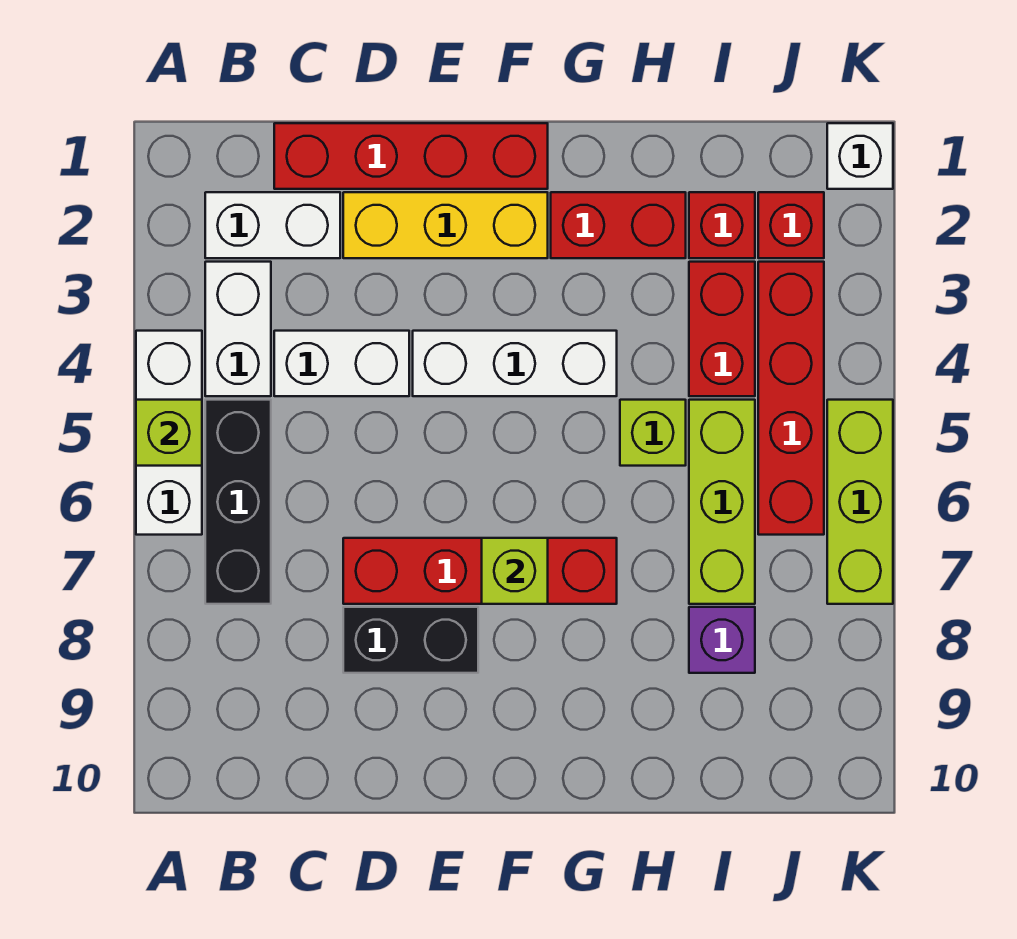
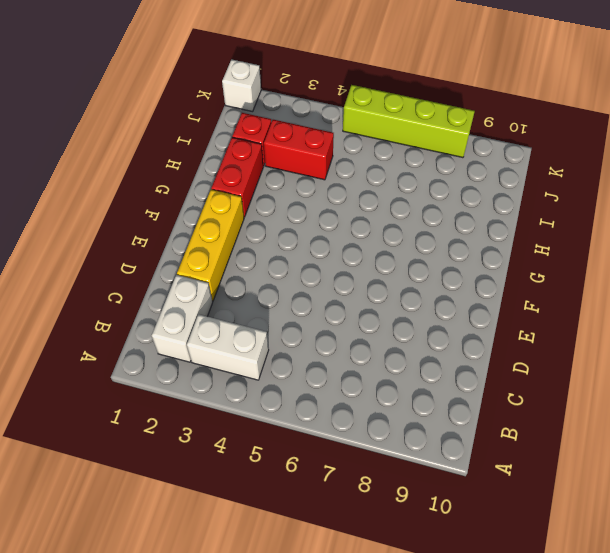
lime brick K5:K8 level 1 -> lime brick K5:K7 level 1
none -> white brick A4:A6 level 1
none -> black brick B5:B7 level 1
none -> red brick C1:F1 level 1

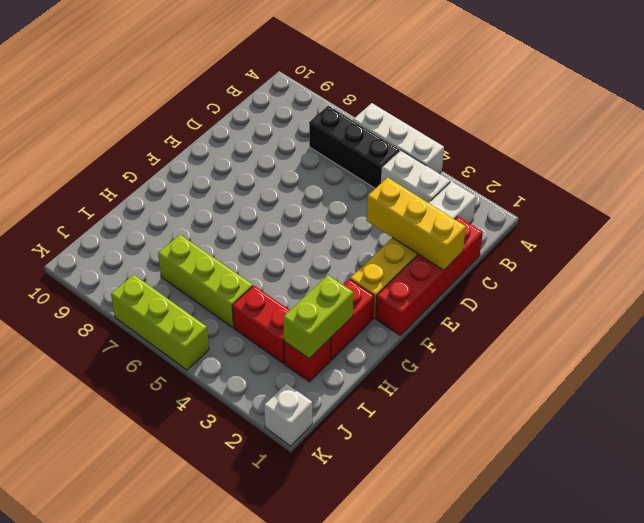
yellow brick D1:D3 level 2 -> none
lime brick H2:I2 level 2 -> none
none -> white brick C4:D4 level 1
none -> red brick D7:G7 level 1
none -> black brick D8:E8 level 1

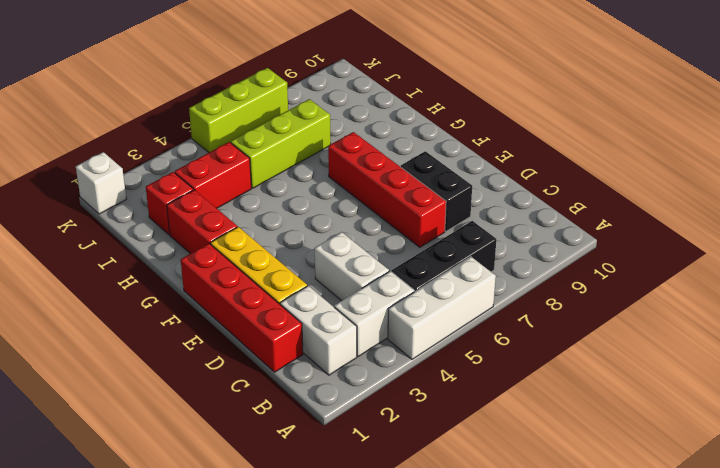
none -> white brick E4:G4 level 1
none -> lime brick H5 level 1
none -> purple brick I8 level 1

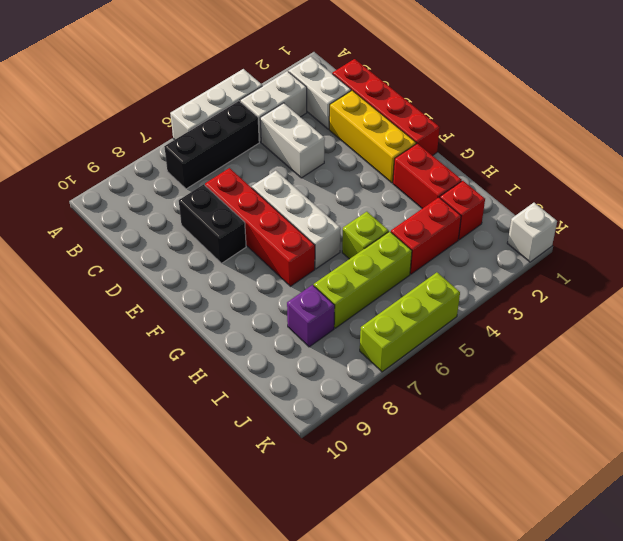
white brick E6:G6 level 1 -> white brick E4:G4 level 1
none -> red brick J2 level 1
none -> red brick J3:J6 level 1
none -> lime brick A5 level 2

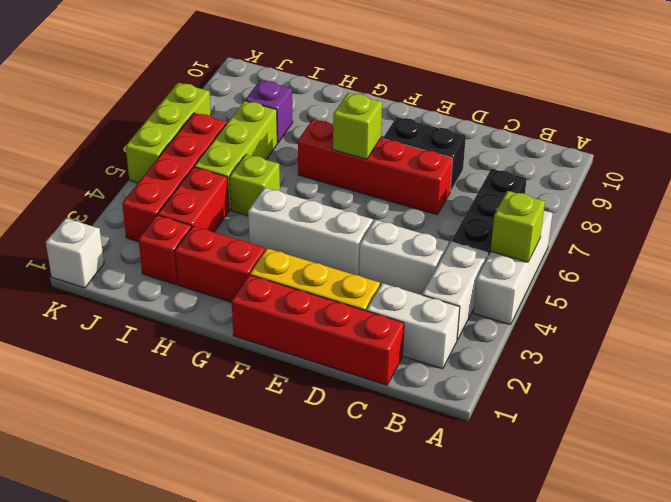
none -> red brick J2 level 1

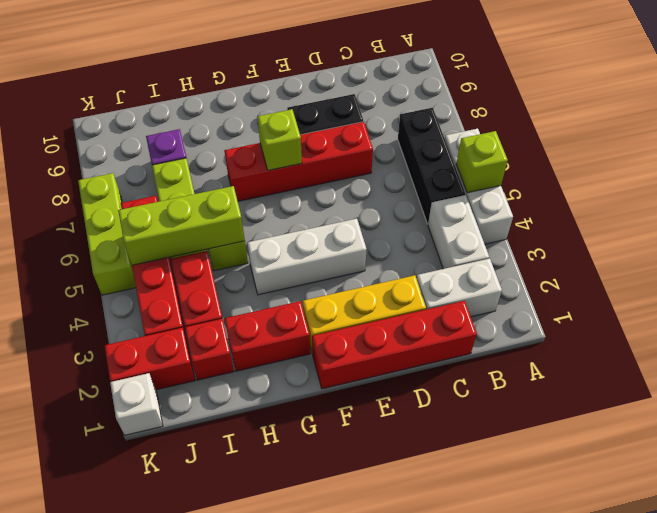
lime brick H5:J5 level 2 -> none
red brick J2:K2 level 1 -> red brick J2 level 1
none -> white brick C4:D4 level 1

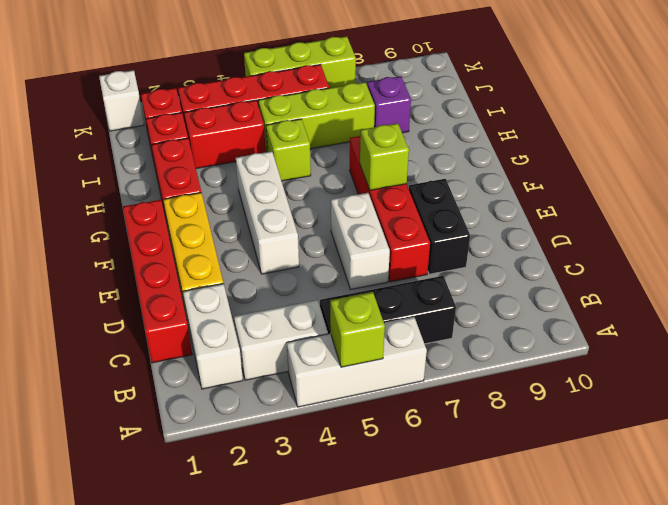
white brick D6:E6 level 1 -> white brick C4:D4 level 1

